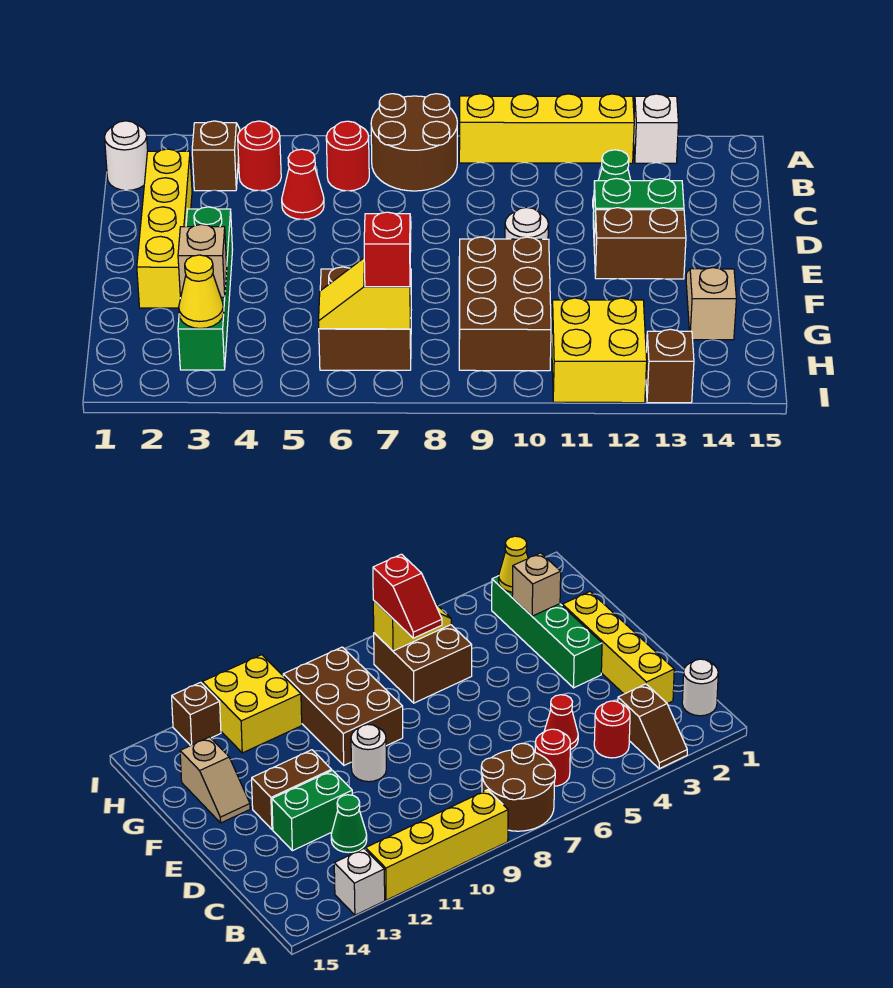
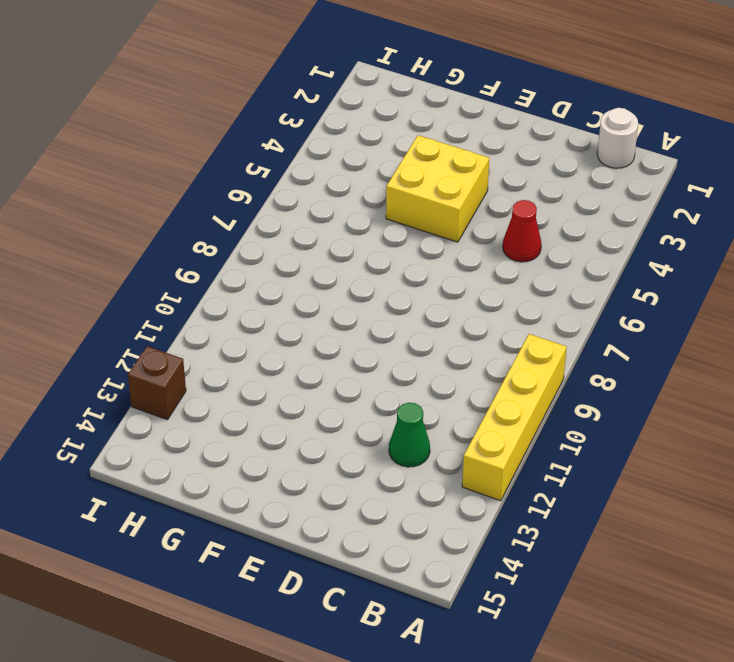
yellow brick E4:F5 level 1 -> yellow brick H11:I12 level 1
none -> brown slope A3:B3 level 1 top B
none -> brown round brick A7:B8 level 1
none -> white brick A13 level 1

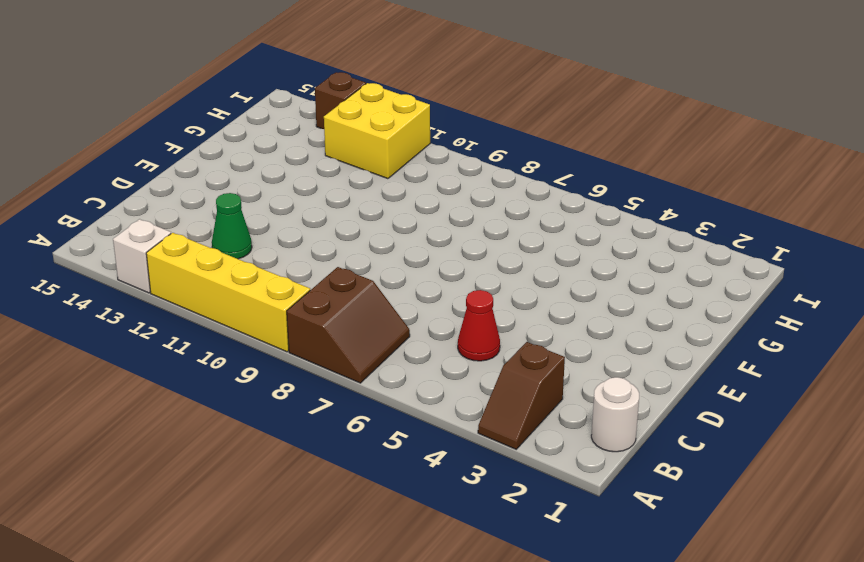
brown slope A7:B8 level 1 top 8 -> brown round brick A7:B8 level 1
none -> red round brick B4 level 1
none -> red round brick B6 level 1
none -> yellow brick C2:F2 level 1

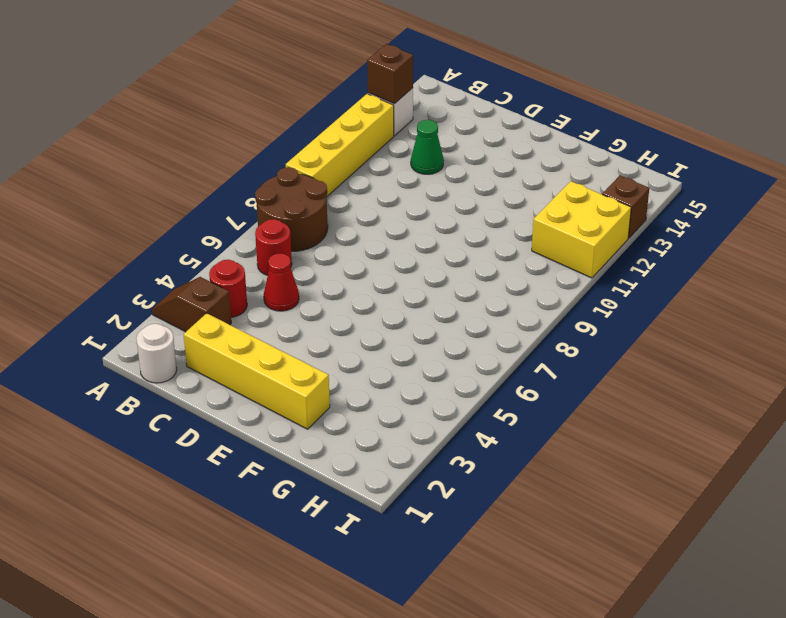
brown brick A13 level 2 -> none
none -> green brick D12:D13 level 1
none -> green brick E3:H3 level 1
none -> white round brick E10 level 1

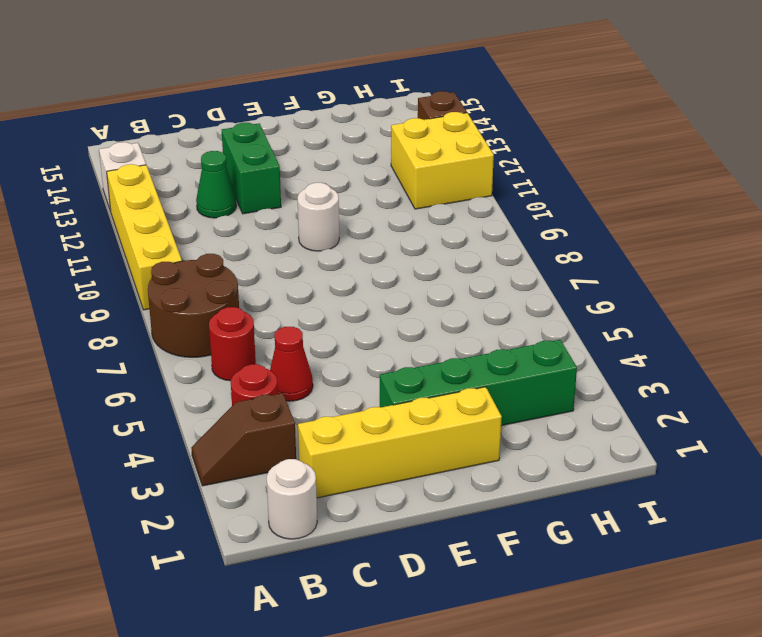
none -> brown brick E12:E13 level 1
none -> brown brick F9:H10 level 1
none -> tan slope F14:G14 level 1 top G

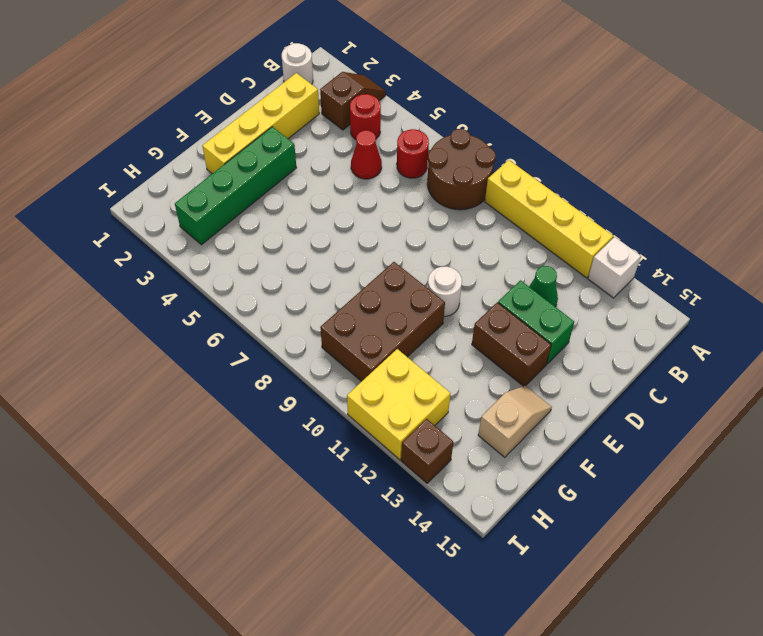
none -> brown brick G6:H7 level 1
none -> tan brick G3 level 2
none -> yellow cone H3 level 2

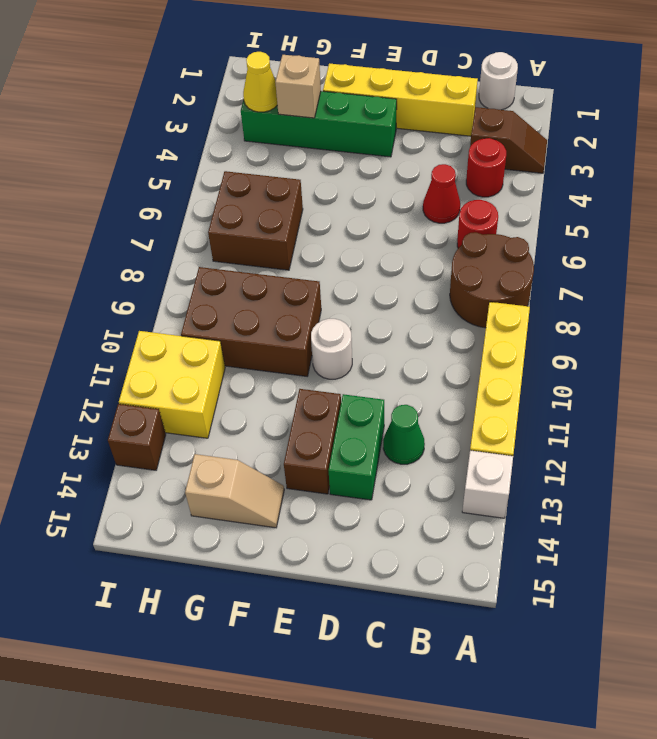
none -> yellow slope H6:H7 level 2 top 7
none -> red slope G7:H7 level 3 top H

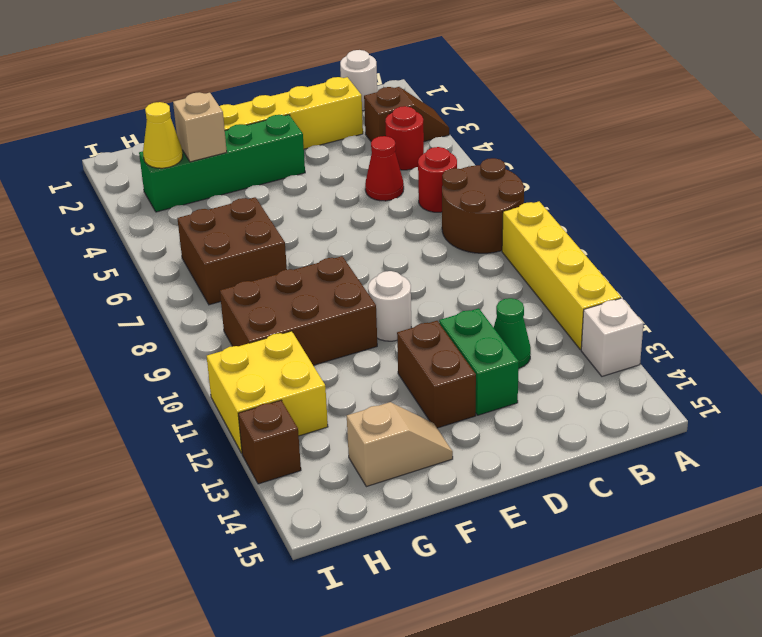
none -> yellow slope H6:H7 level 2 top 7
none -> red slope G7:H7 level 3 top H

